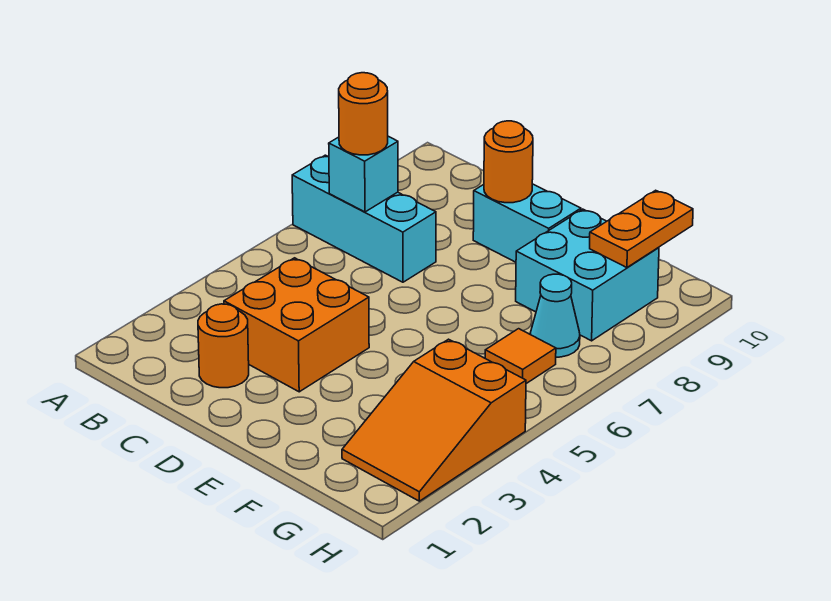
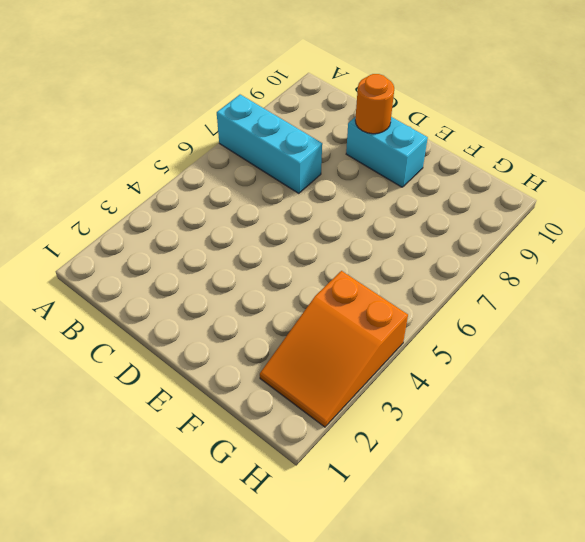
none -> orange round brick C2 level 1
none -> orange brick C3:D4 level 1
none -> cyan brick F8:G9 level 1

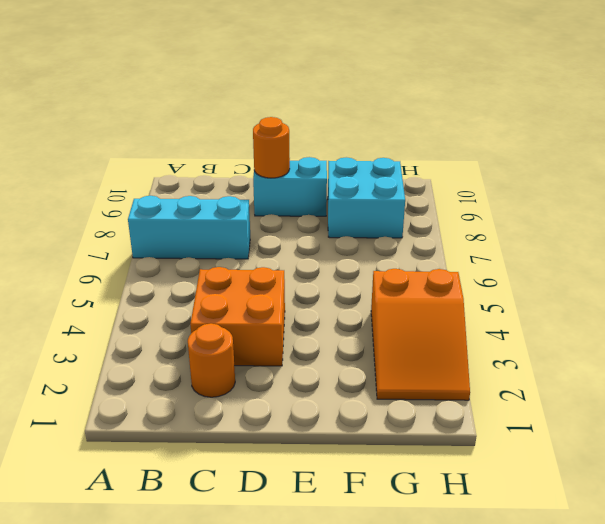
none -> orange tile G6 level 1
none -> cyan cone G7 level 1
none -> cyan brick B7 level 2

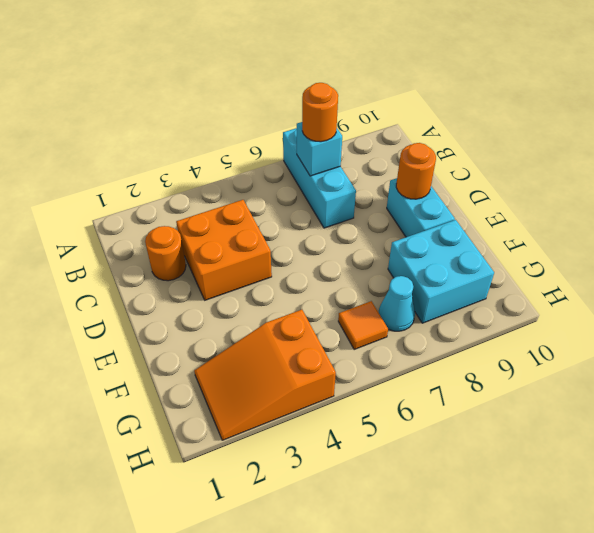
none -> orange plate G9:G10 level 2

